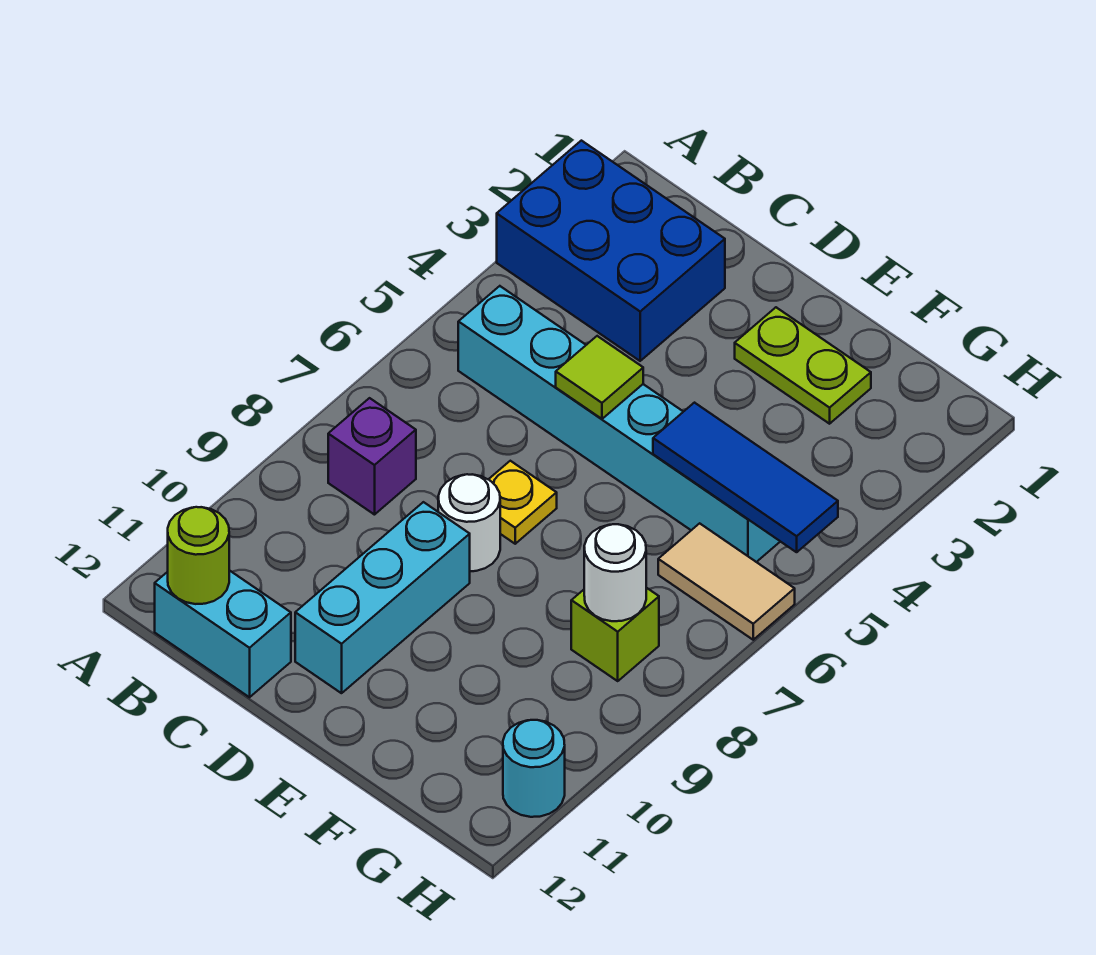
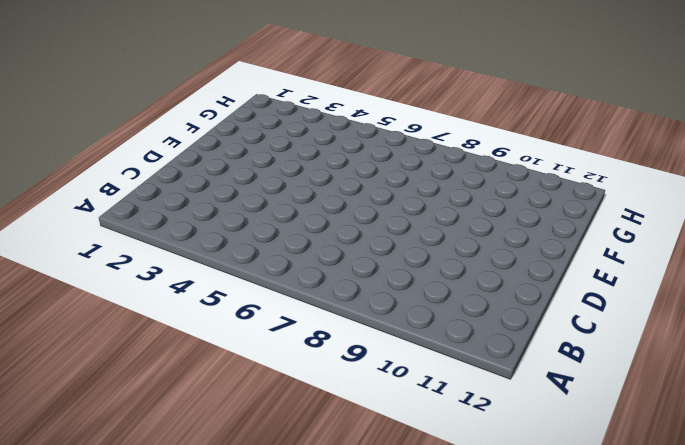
none -> blue brick A2:C3 level 1
none -> cyan brick B5:G5 level 1
none -> purple brick B8 level 1

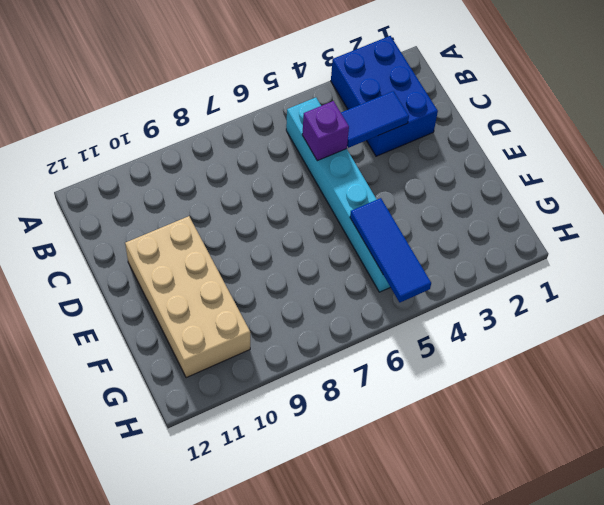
blue tile C3:C4 level 2 -> none
purple brick C5 level 2 -> purple brick B8 level 1
tan brick D10:G11 level 1 -> cyan brick D9:D11 level 1
none -> cyan brick B12:C12 level 1
none -> yellow plate D7 level 1
none -> white round brick D8 level 1

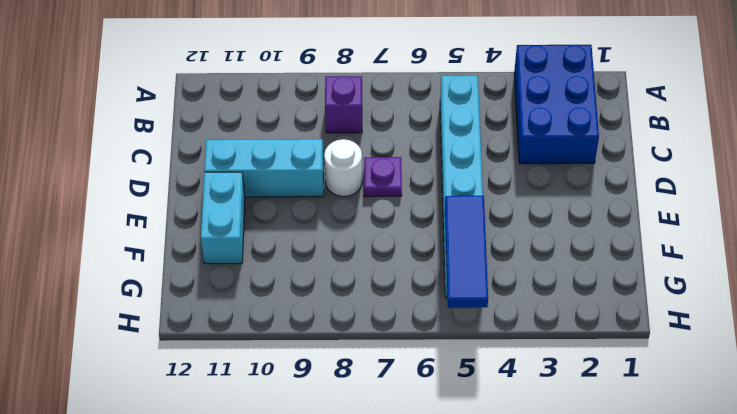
purple plate D7 level 1 -> yellow plate D7 level 1
cyan brick E11:F11 level 1 -> cyan brick B12:C12 level 1
none -> lime plate E2:F2 level 1
none -> tan tile G6:H6 level 1
none -> lime brick G8 level 1

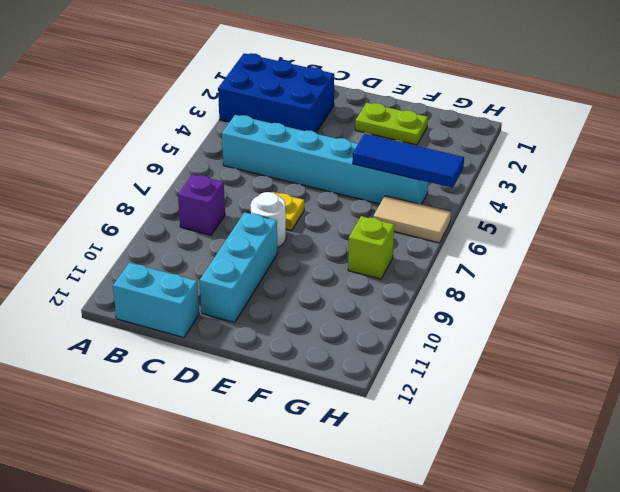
none -> cyan round brick H11 level 1
none -> lime round brick B12 level 2
none -> lime tile D5 level 2

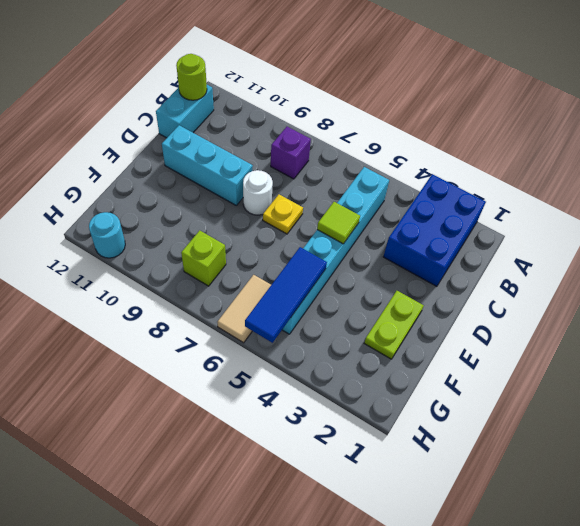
none -> white round brick G8 level 2

